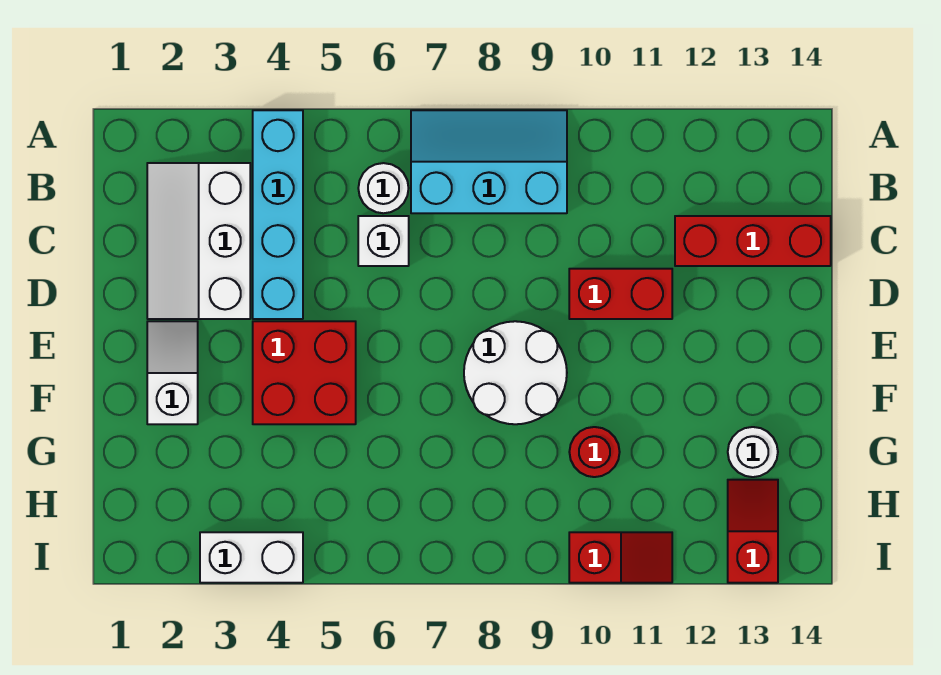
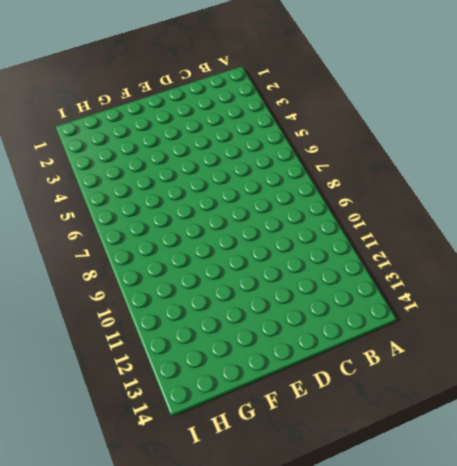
none -> cyan brick A4:D4 level 1
none -> cyan slope A7:B9 level 1 top B
none -> white slope B2:D3 level 1 top 3

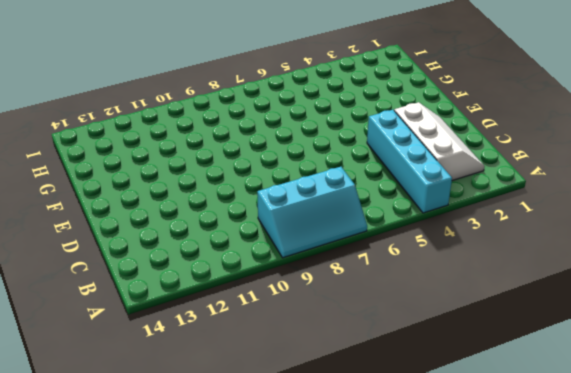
none -> white round brick B6 level 1
none -> white brick C6 level 1
none -> red brick C12:C14 level 1

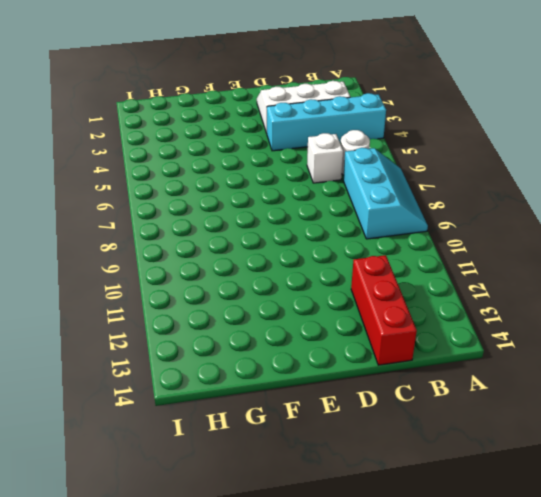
none -> red brick D10:D11 level 1
none -> white slope E2:F2 level 1 top F
none -> red brick E4:F5 level 1

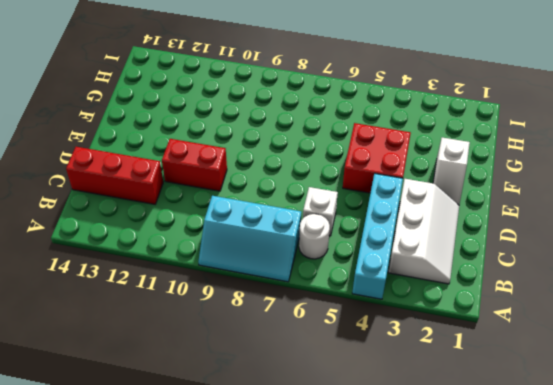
none -> white round brick E8:F9 level 1
none -> red round brick G10 level 1
none -> white round brick G13 level 1

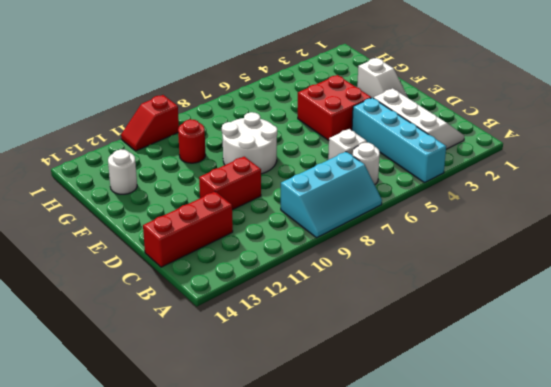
none -> red slope H13:I13 level 1 top I
none -> white brick I3:I4 level 1

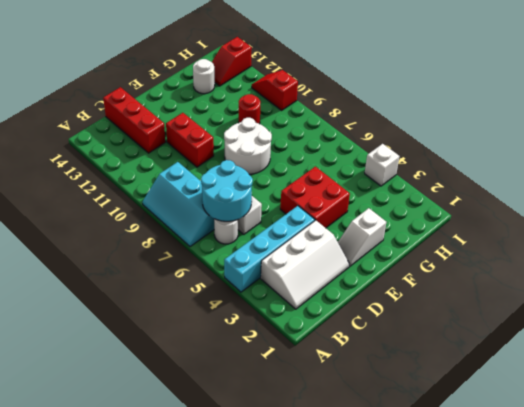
cyan round brick B6:C7 level 2 -> none
white brick I4 level 1 -> white brick I3:I4 level 1

